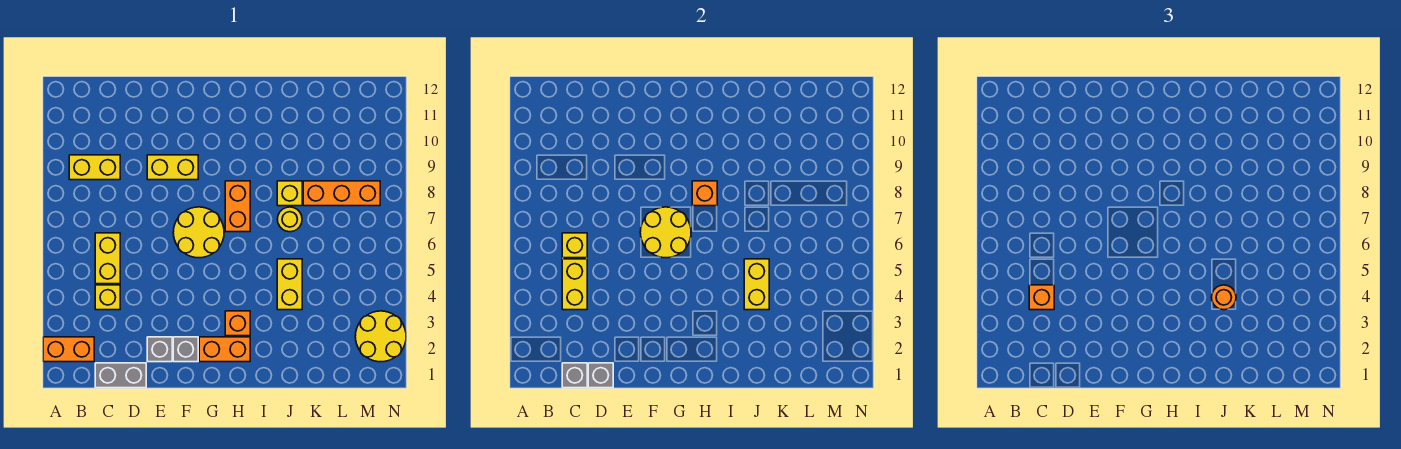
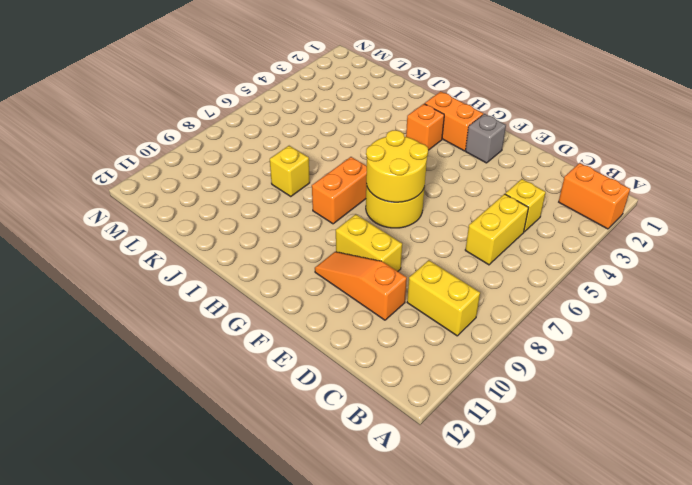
orange slope D10:F10 level 1 top D -> none
none -> grey brick C1:D1 level 1
none -> grey brick E2 level 1
none -> yellow brick J4:J5 level 1

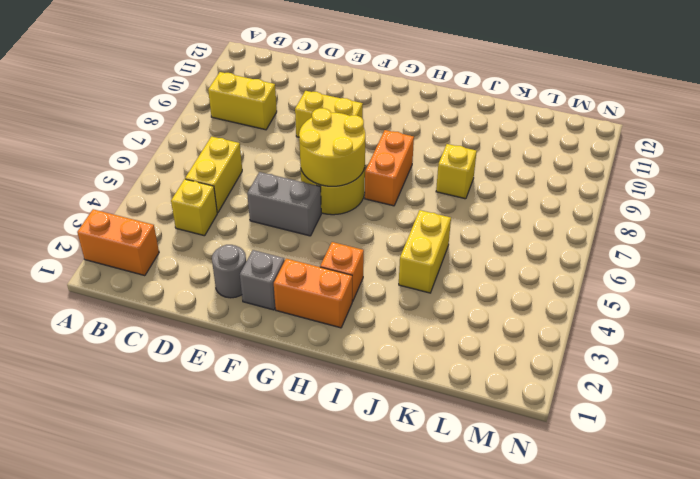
grey round brick E2 level 1 -> grey brick E2 level 1
grey brick E5:F5 level 1 -> grey brick C1:D1 level 1
none -> yellow round brick J7 level 1
none -> orange brick K8:M8 level 1
none -> yellow round brick M2:N3 level 1

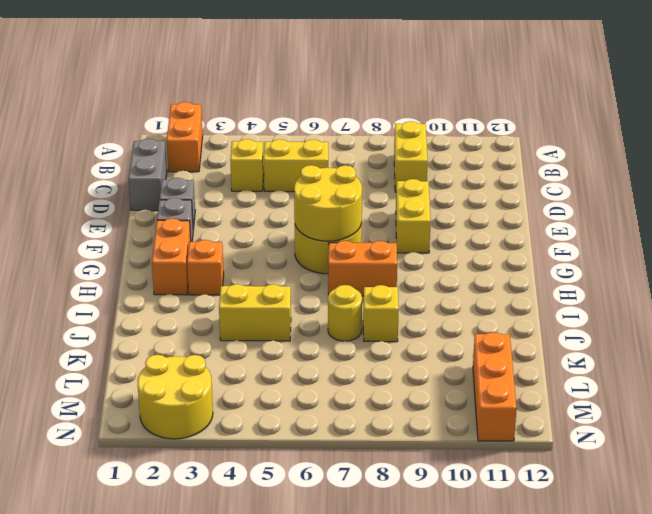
orange brick L11:N11 level 1 -> orange brick K8:M8 level 1
none -> grey brick C1 level 2
none -> yellow brick C4:C5 level 2
none -> yellow brick C6 level 2

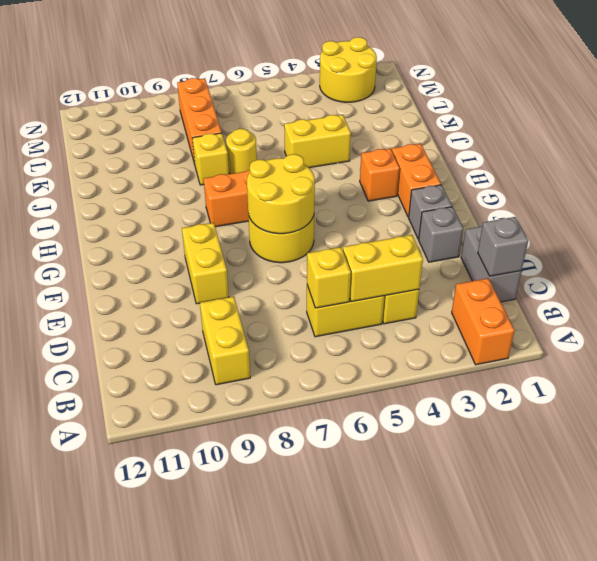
none -> grey brick D1 level 2
none -> orange brick H8 level 2
none -> yellow brick J4:J5 level 2

